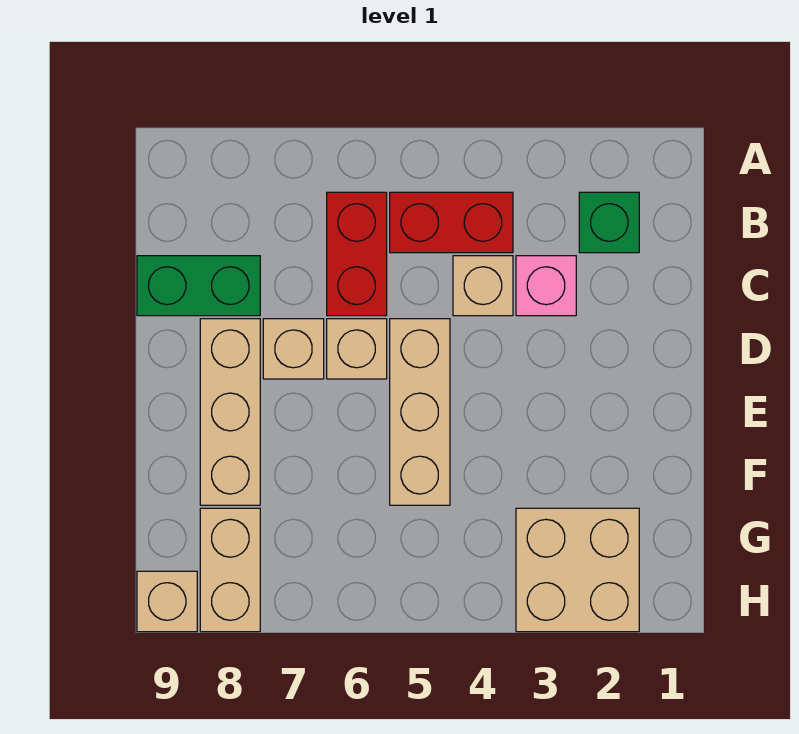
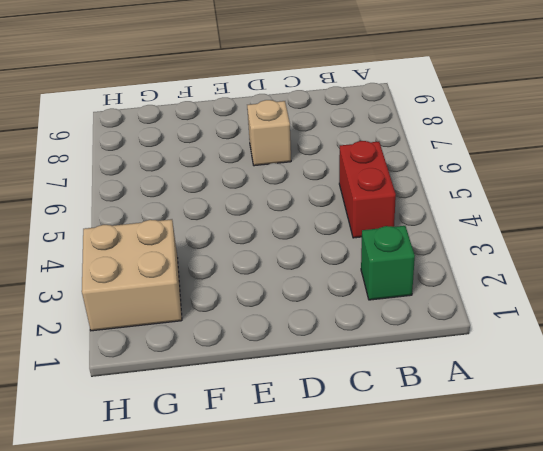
none -> red brick B6:C6 level 1
none -> pink brick C3 level 1
none -> tan brick C4 level 1

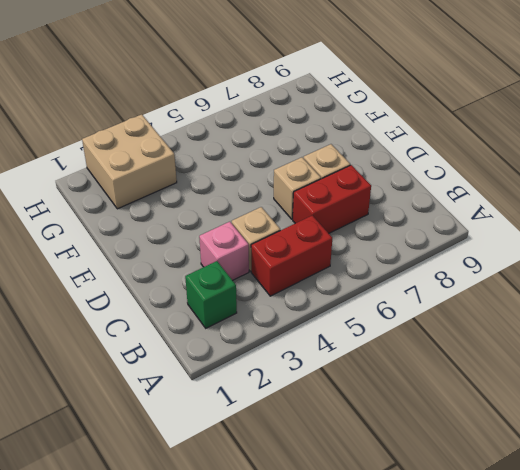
red brick C6:C7 level 1 -> red brick B6:C6 level 1
none -> green brick C8:C9 level 1
none -> tan brick D5:F5 level 1
none -> tan brick D8:F8 level 1

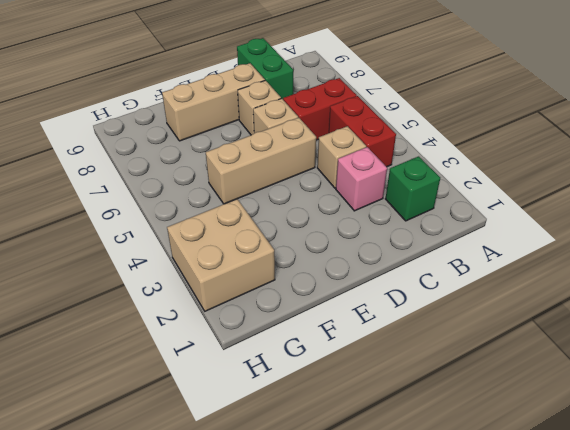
none -> tan brick G8:H8 level 1
none -> tan brick H9 level 1

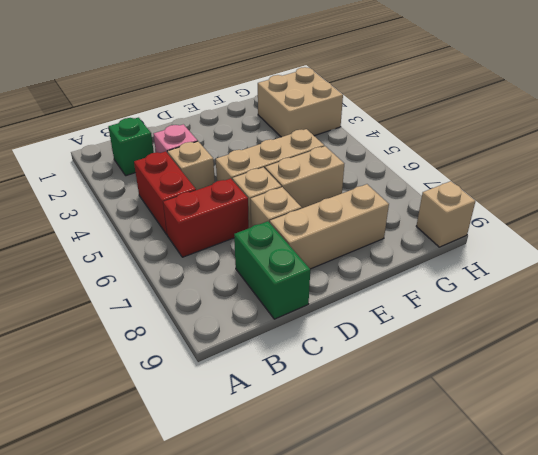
tan brick E6:F6 level 1 -> tan brick G8:H8 level 1

